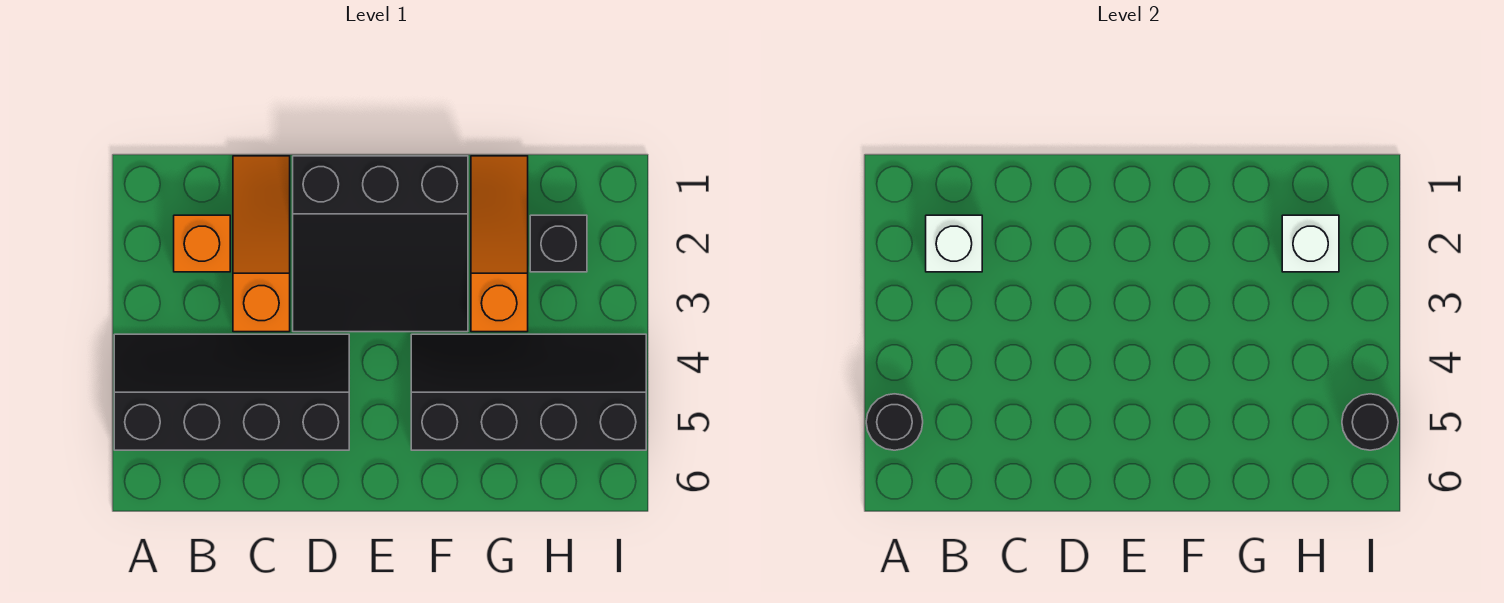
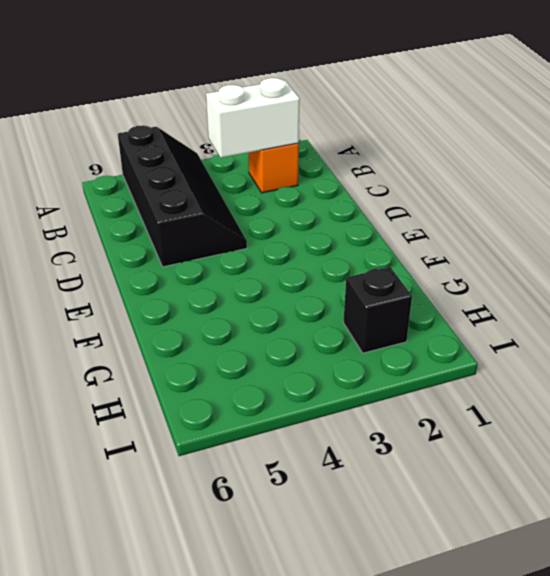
white brick B2:B3 level 2 -> white brick B2 level 2
none -> orange slope C1:C3 level 1 top 3
none -> black slope D1:F3 level 1 top 1

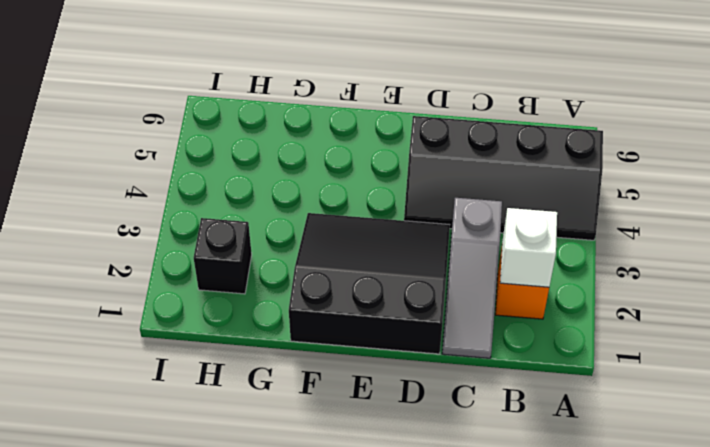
grey slope C1:C3 level 1 top 3 -> orange slope C1:C3 level 1 top 3
none -> black slope F4:I5 level 1 top 5
none -> orange slope G1:G3 level 1 top 3

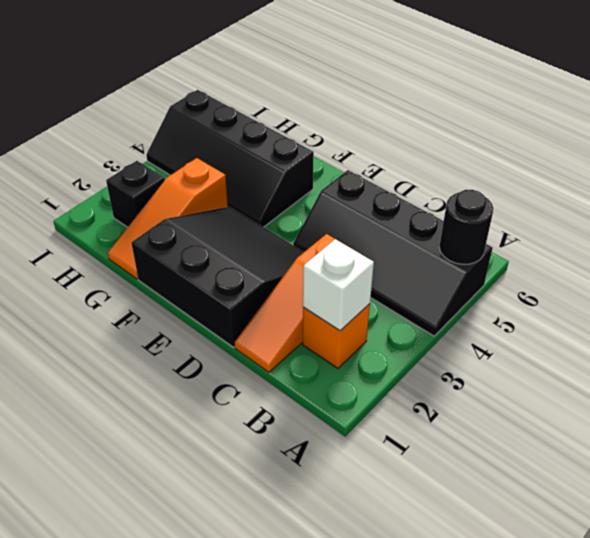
none -> white brick H2 level 2
none -> black round brick I5 level 2

